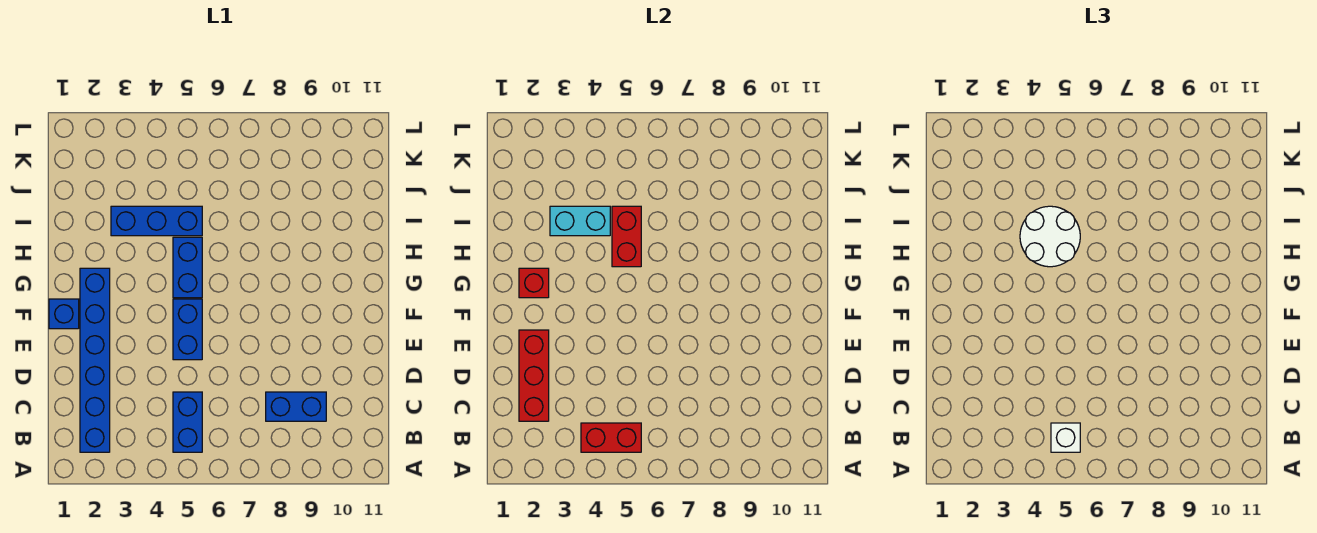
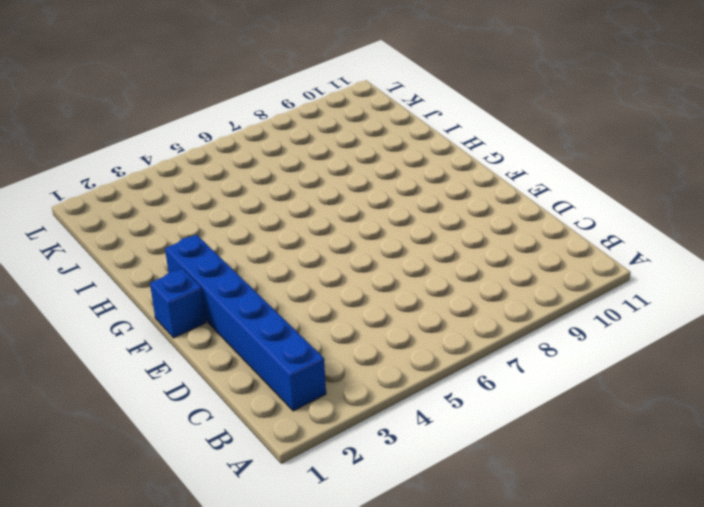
none -> blue brick B5:C5 level 1
none -> blue brick C8:C9 level 1
none -> blue brick E5:F5 level 1

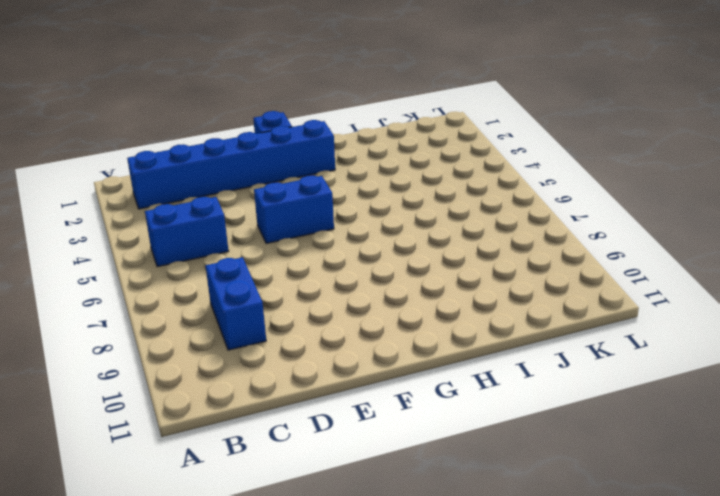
none -> blue brick G5:H5 level 1
none -> blue brick I3:I5 level 1
none -> red brick B4:B5 level 2

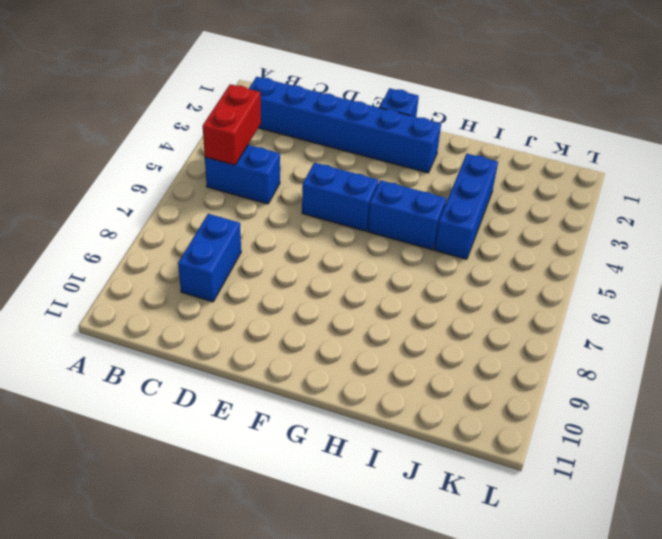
none -> red brick C2:E2 level 2
none -> red brick G2 level 2
none -> red brick H5:I5 level 2

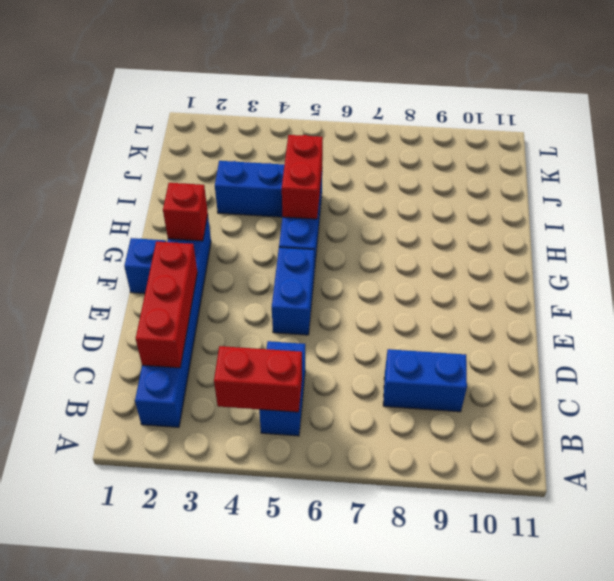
none -> cyan brick I3:I4 level 2
none -> white brick B5 level 3
none -> white round brick H4:I5 level 3

